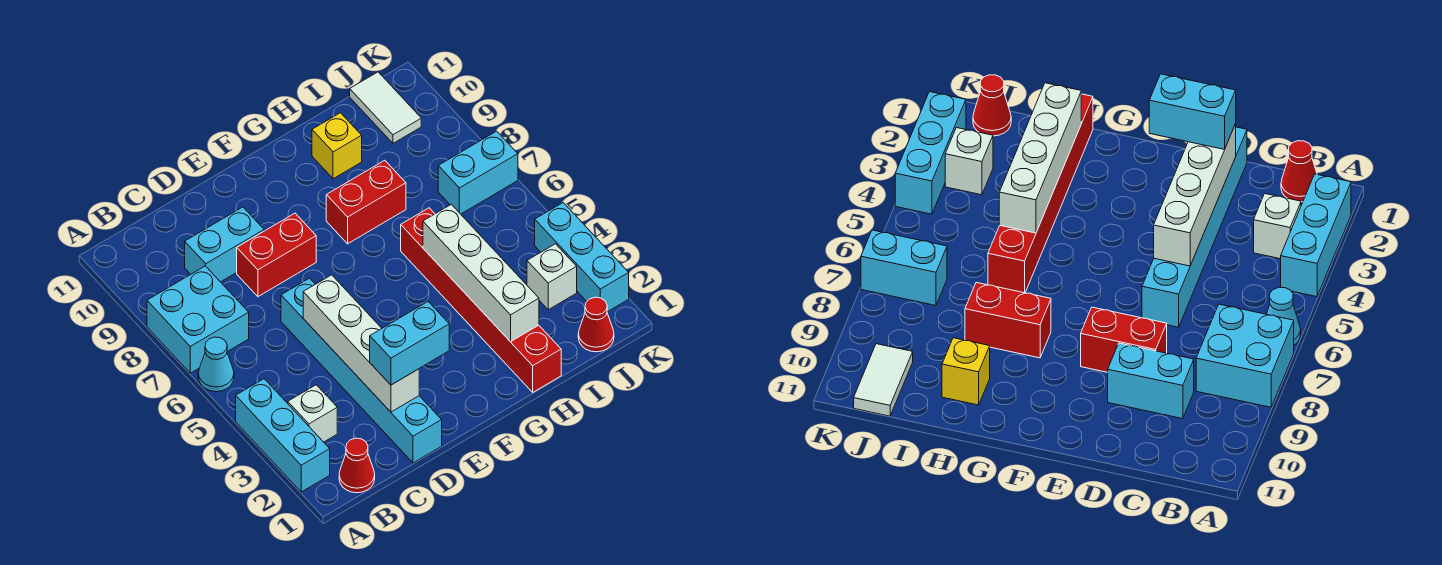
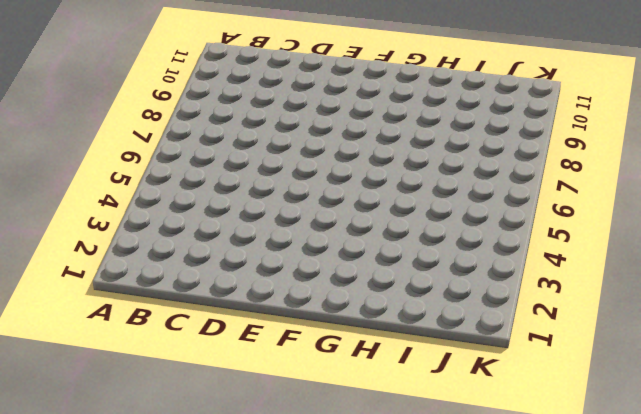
none -> cyan brick A2:A4 level 1
none -> cyan cone A6 level 1
none -> cyan brick A7:B8 level 1

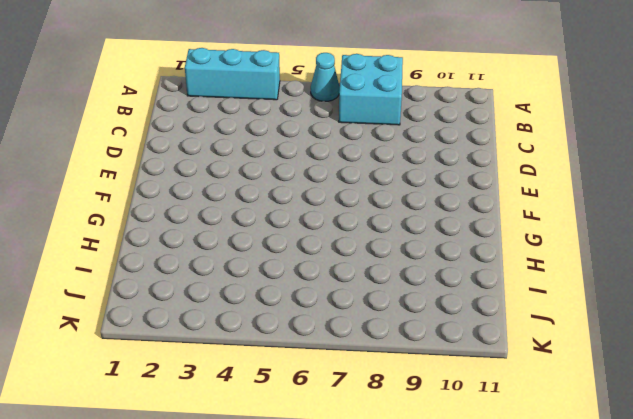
none -> red cone B1 level 1
none -> white brick B3 level 1
none -> cyan brick C9:D9 level 1

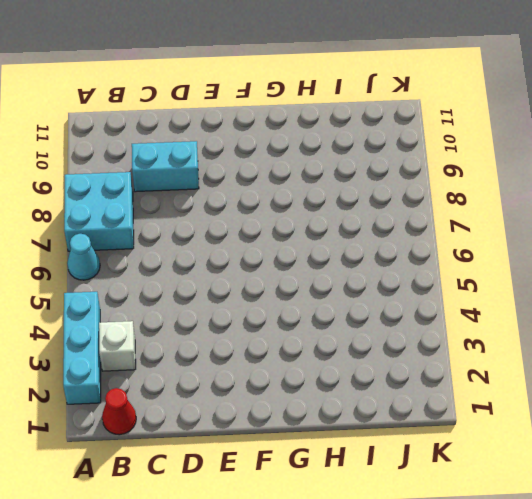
none -> cyan brick D1:D6 level 1
none -> red brick D8:E8 level 1
none -> red brick G8:H8 level 1

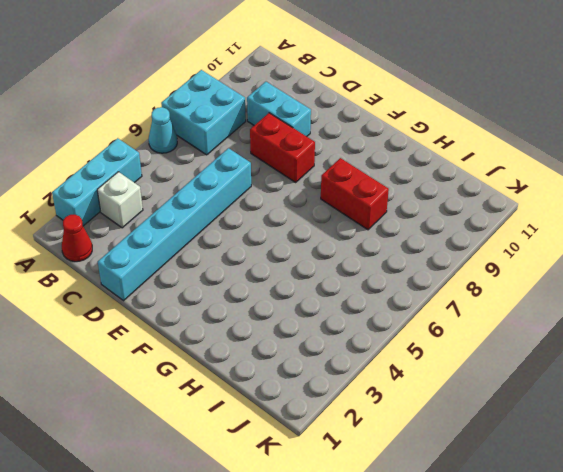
none -> red brick H1:H6 level 1
none -> yellow brick H10 level 1
none -> red cone J1 level 1

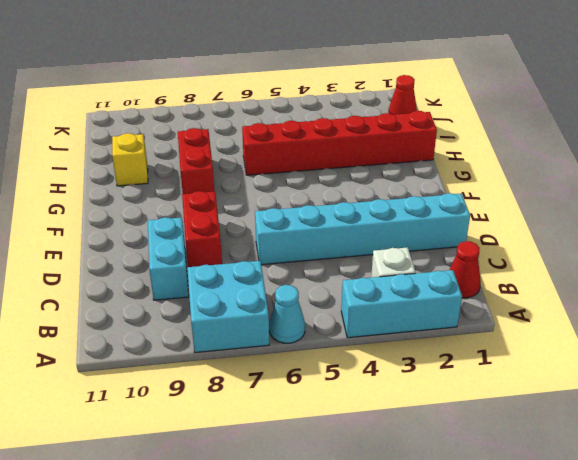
none -> white brick J3 level 1
none -> cyan brick J7:K7 level 1
none -> white tile J10:J11 level 1

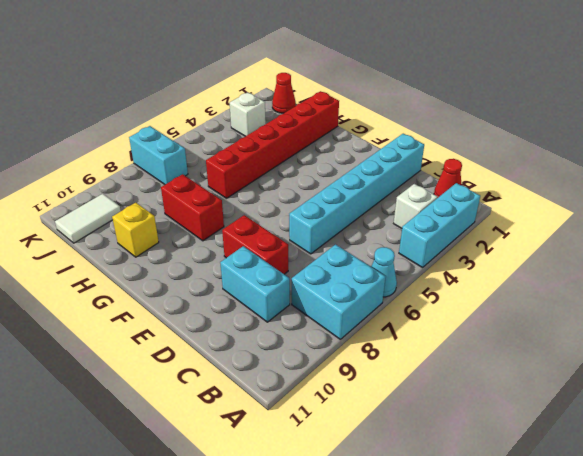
none -> cyan brick K2:K4 level 1
none -> white brick D2:D5 level 2
none -> white brick H2:H5 level 2

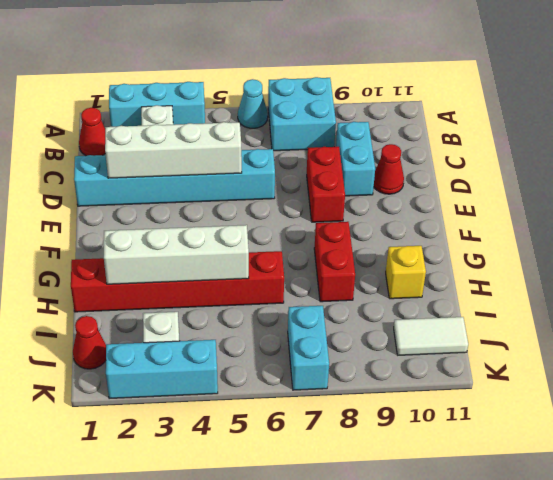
red cone D10 level 1 -> none
none -> cyan brick D2:E2 level 3

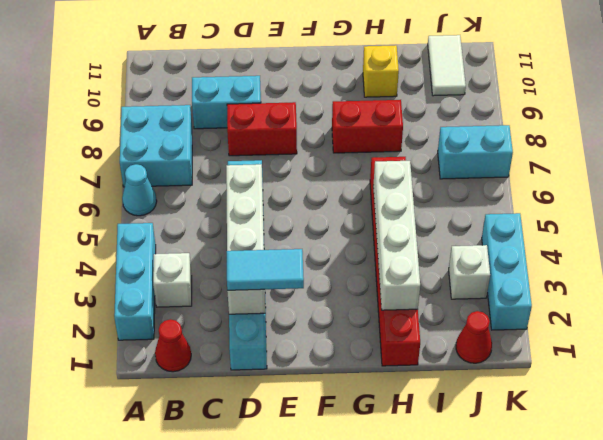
cyan tile D2:E2 level 3 -> cyan brick D2:E2 level 3

